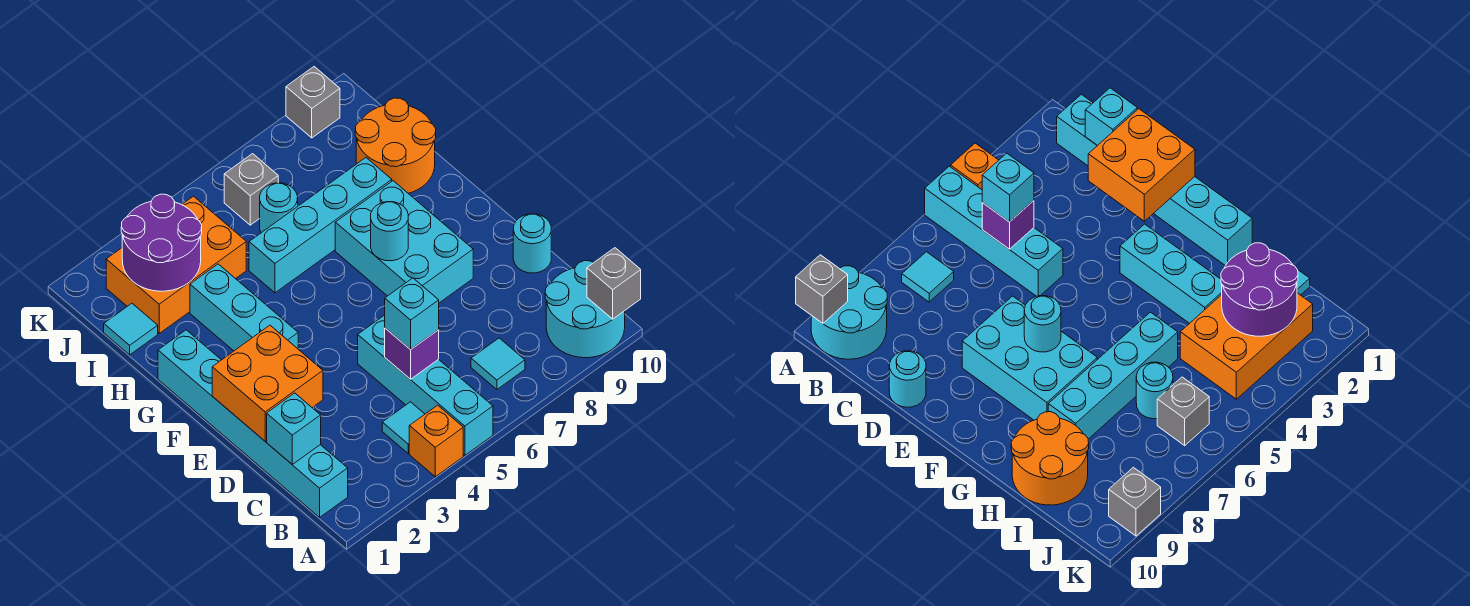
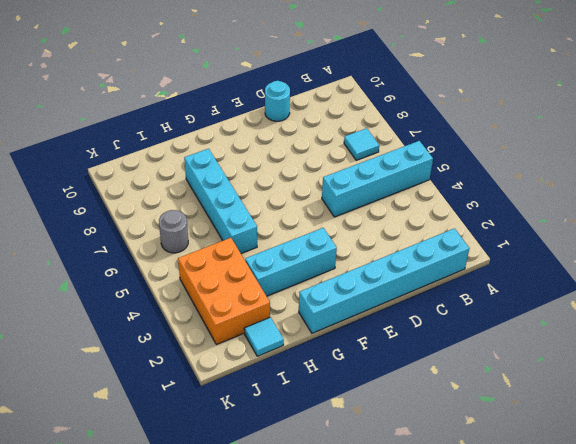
grey round brick J6 level 1 -> grey brick J6 level 1
none -> orange brick A4 level 1
none -> cyan round brick A9:B10 level 1
none -> cyan tile B4 level 1

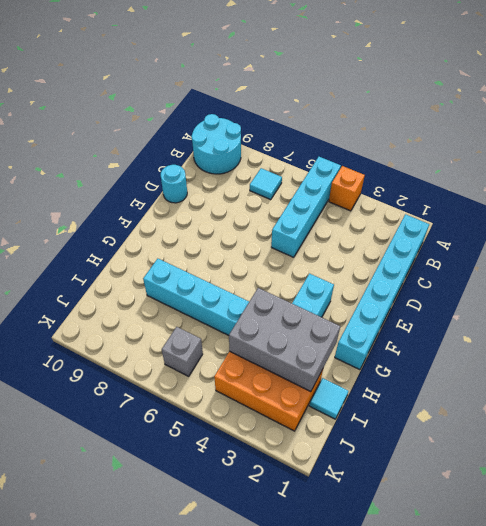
grey brick H2:I4 level 2 -> purple round brick I2:J3 level 2
none -> cyan tile B4 level 1
none -> cyan brick E7:G8 level 1
none -> orange round brick H9:I10 level 1

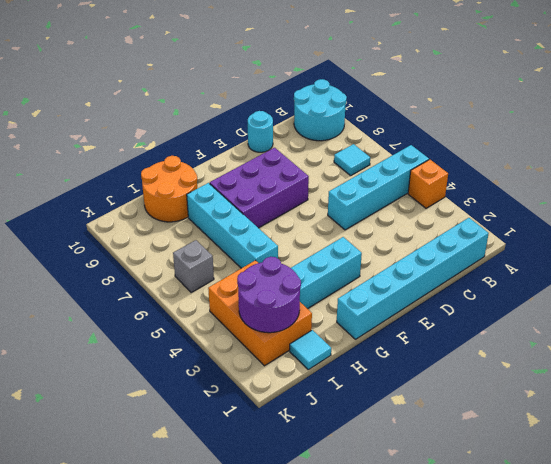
purple brick E7:G8 level 1 -> cyan brick E7:G8 level 1
none -> cyan tile B4 level 1
none -> cyan round brick I6 level 1
none -> grey brick K9 level 1

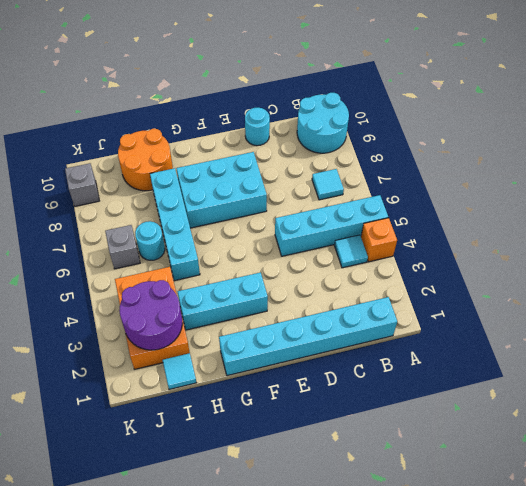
none -> grey brick A10 level 2
none -> cyan brick C1 level 2
none -> purple brick C5 level 2

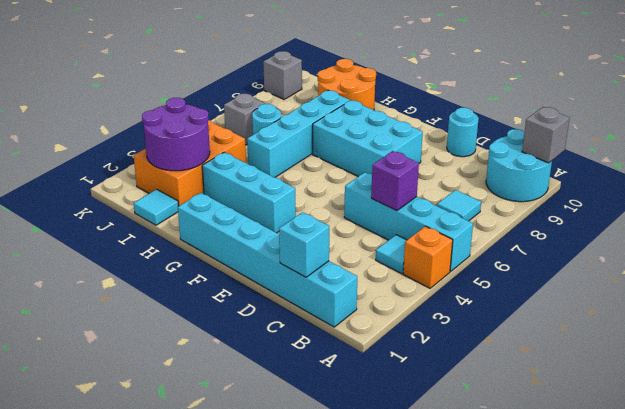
none -> orange brick D1:E2 level 2
none -> cyan round brick F7 level 2
none -> cyan brick C5 level 3

